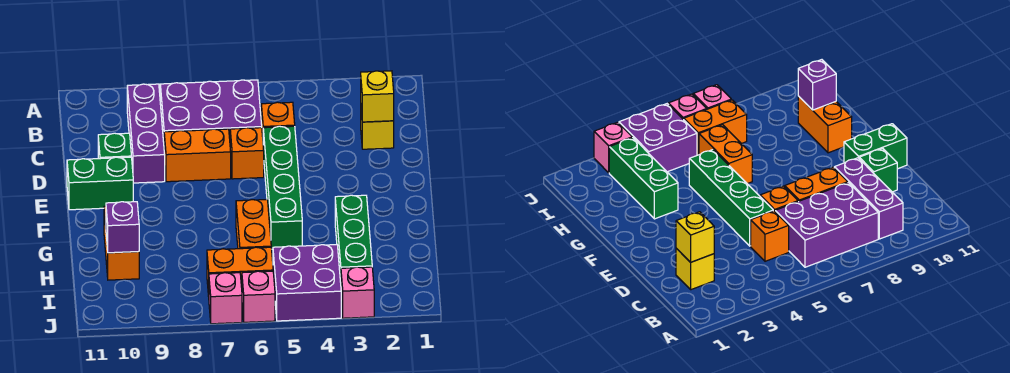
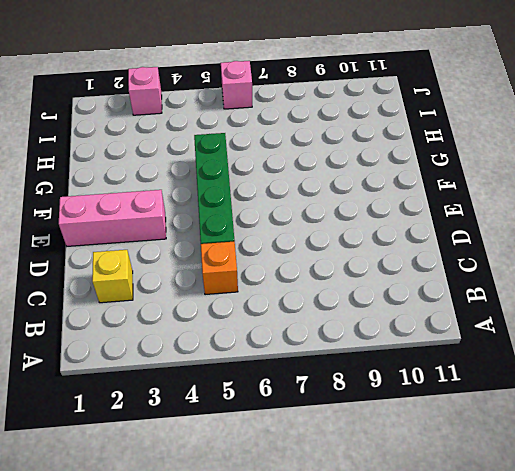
pink brick E1:E3 level 1 -> none
none -> purple brick B6:C8 level 1
none -> purple brick B9:D9 level 1
none -> orange brick D6 level 1

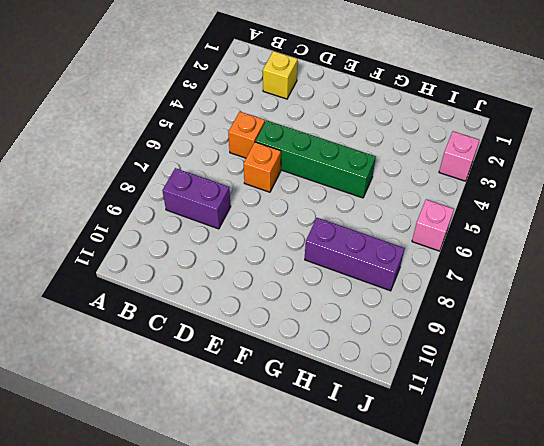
purple brick B8:C8 level 1 -> purple brick B6:C8 level 1
purple brick G8:I8 level 1 -> purple brick B9:D9 level 1
none -> orange brick D7:D8 level 1
none -> green brick D10 level 1
none -> green brick E10:E11 level 1

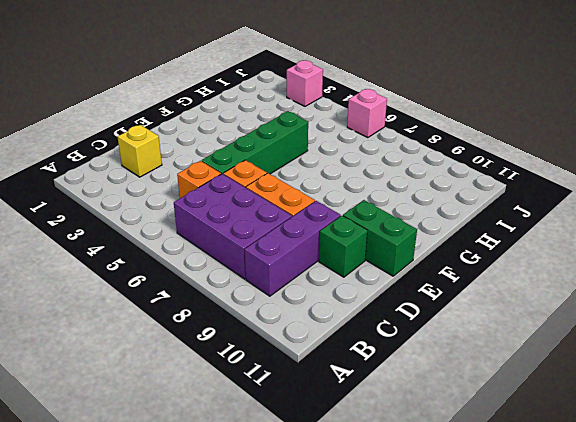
none -> green brick G3:I3 level 1
none -> orange brick G6:H6 level 1
none -> orange brick G10:H10 level 1

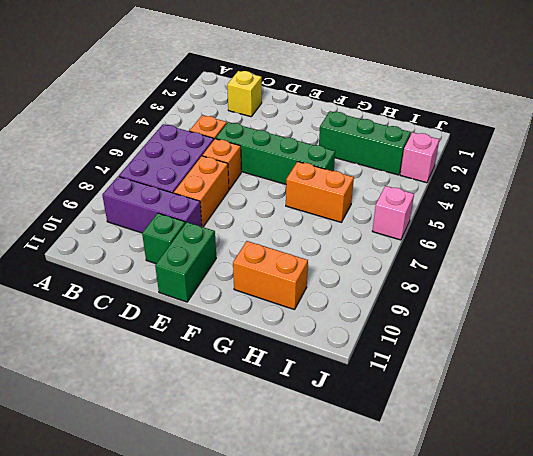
none -> purple brick I4:J5 level 1
none -> orange brick I6:I7 level 1
none -> pink brick J7 level 1

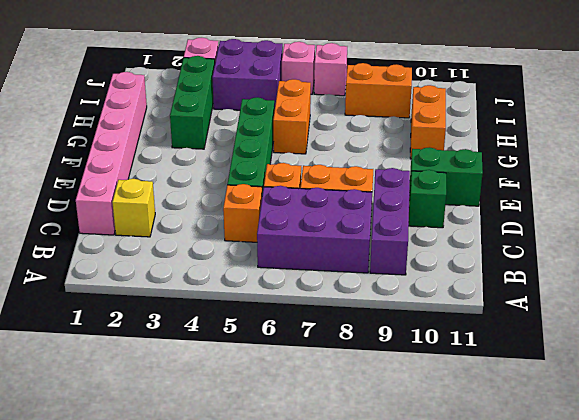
pink brick C1:H1 level 1 -> none
orange brick I8:I9 level 1 -> orange brick I6:I7 level 1
none -> yellow brick C2 level 2
none -> purple brick H10 level 2

